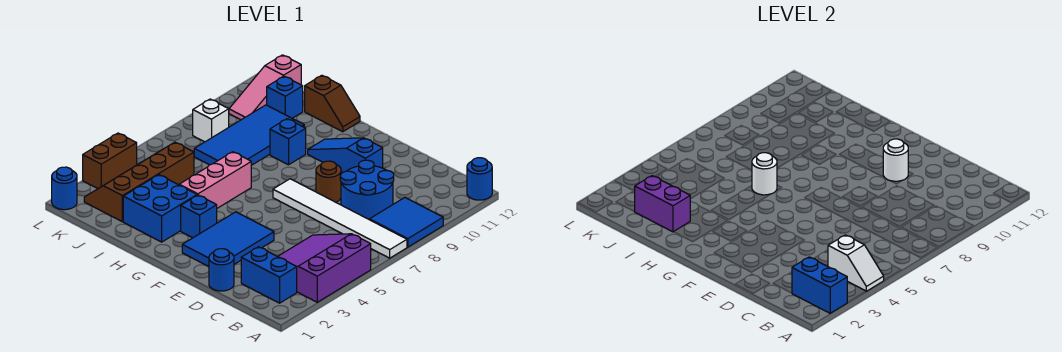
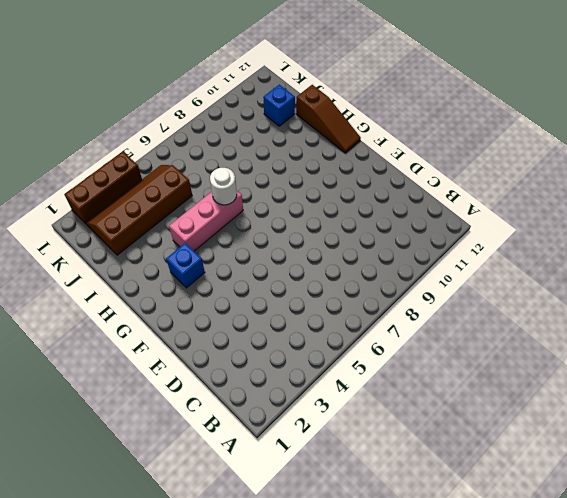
brown slope G12:I12 level 1 top I -> brown slope H12:I12 level 1 top I
brown brick L2:L4 level 1 -> brown brick L3:L4 level 1
none -> purple slope A3:C5 level 1 top A
none -> white tile A7:F7 level 1
none -> blue tile A8:B9 level 1

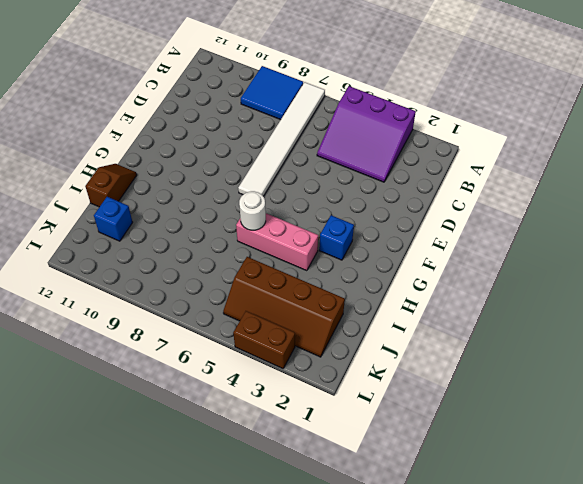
none -> blue round brick A12 level 1
none -> blue brick B2:C2 level 1
none -> blue round brick C8:D9 level 1

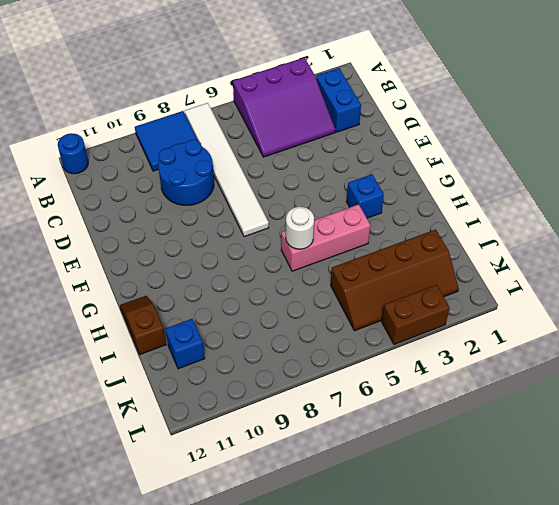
none -> blue round brick D1 level 1
none -> blue tile E2:F4 level 1
none -> brown round brick E8 level 1

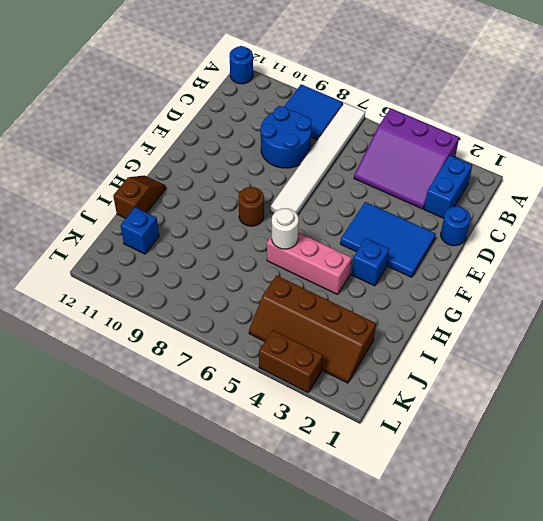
brown round brick G8 level 1 -> brown round brick E8 level 1
none -> blue slope E10:G10 level 1 top E
none -> blue brick H2:I3 level 1
none -> blue brick H9 level 1

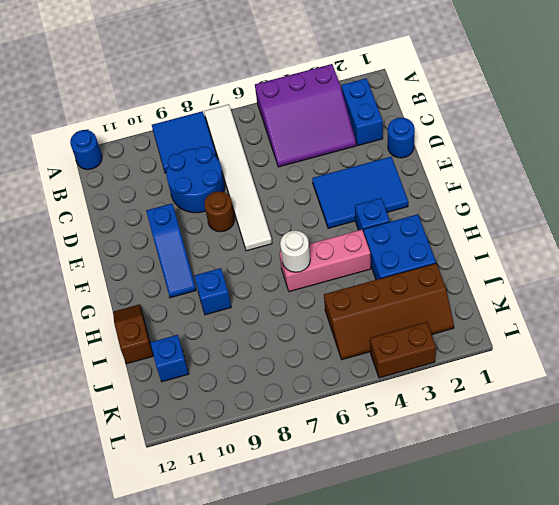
none -> blue tile I7:J10 level 1
none -> white brick K8 level 1
none -> pink slope K10:K12 level 1 top 12

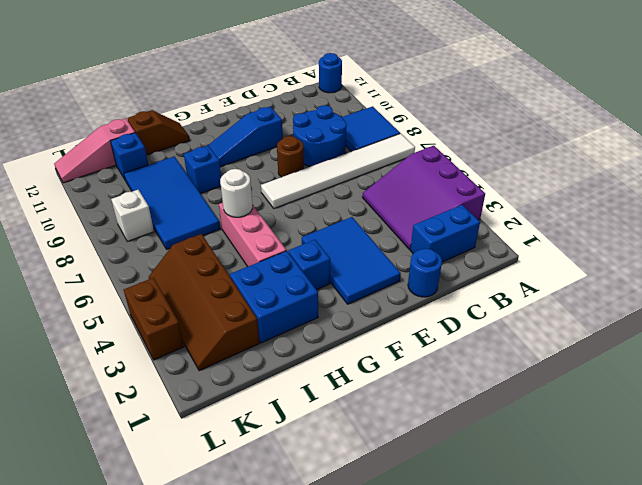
pink slope J12:L12 level 1 top J -> pink slope K10:K12 level 1 top 12
none -> blue round brick L1 level 1
none -> blue brick A2:B2 level 2
none -> white slope A4:B4 level 2 top B

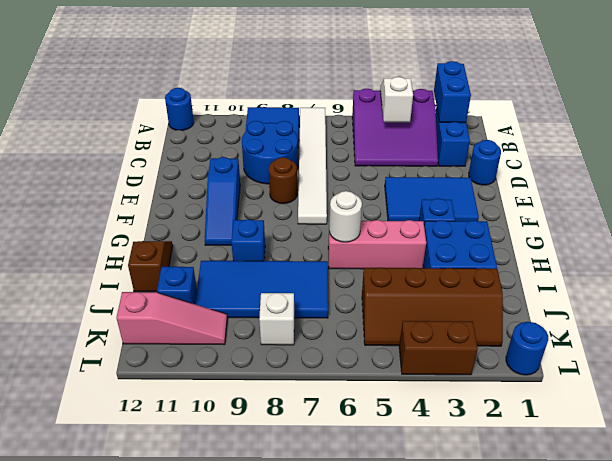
none -> white round brick E10 level 2
none -> purple brick I2:J2 level 2

